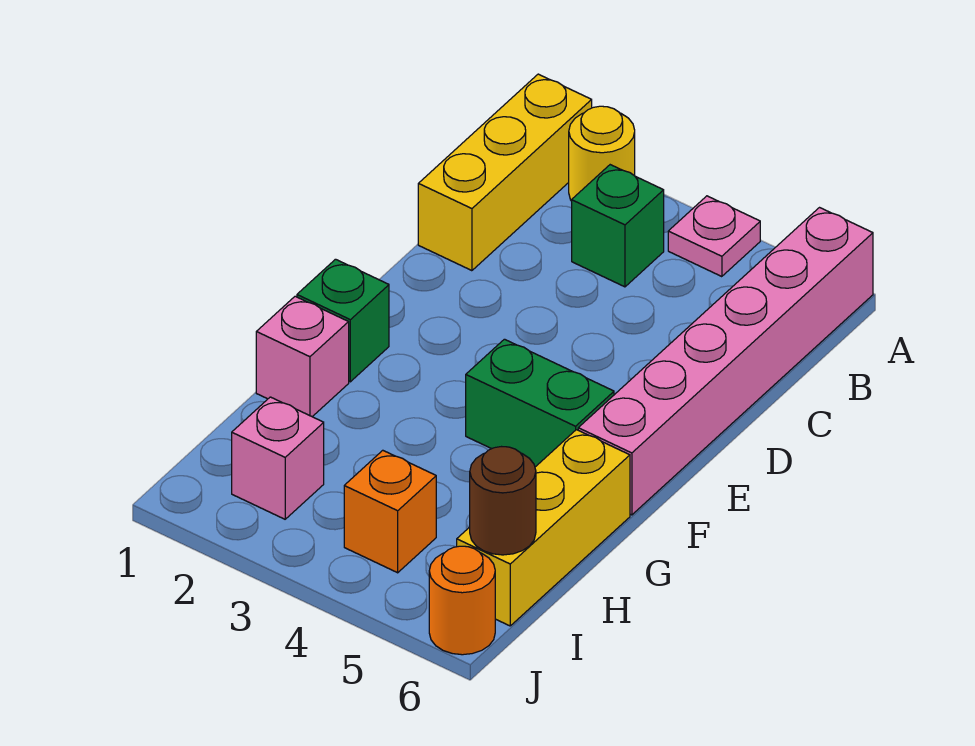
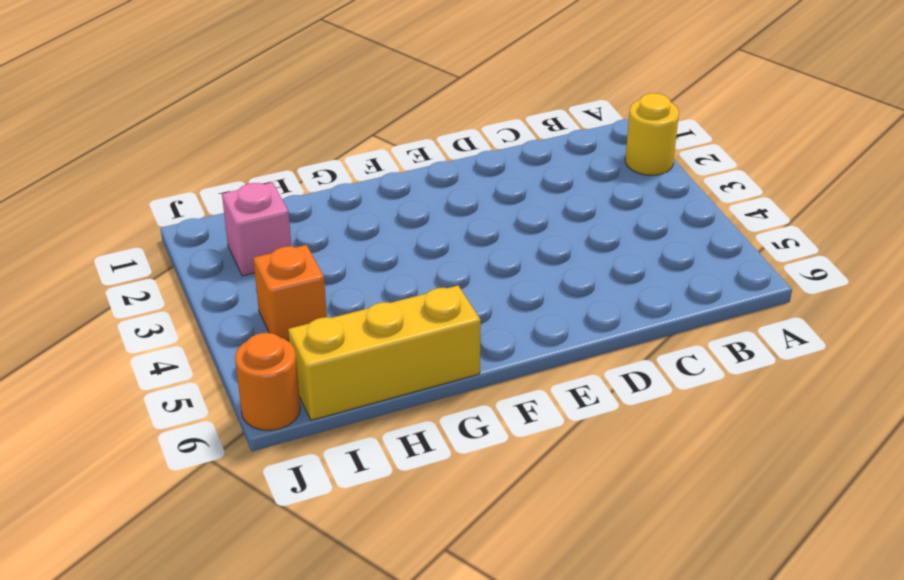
none -> yellow brick A1:C1 level 1
none -> pink plate A4 level 1
none -> pink brick A6:F6 level 1

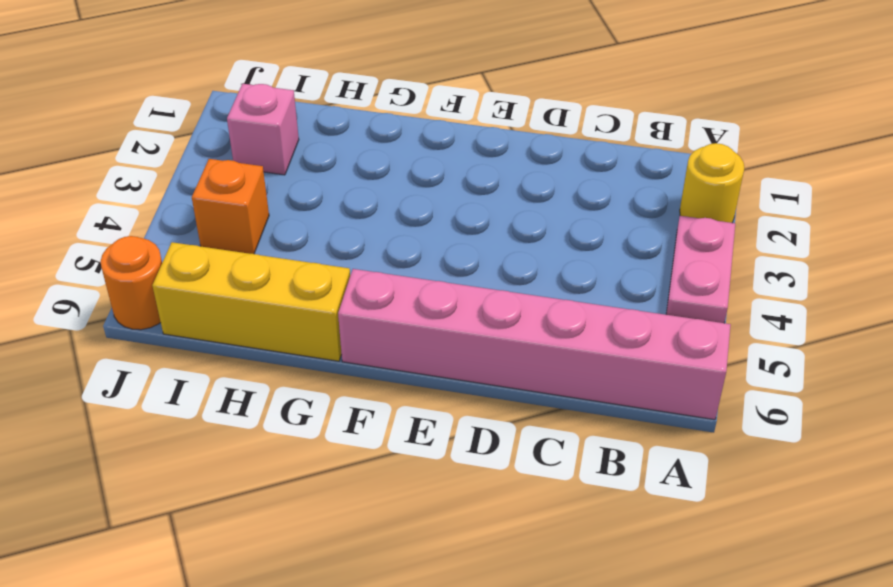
pink plate A3:A4 level 1 -> pink plate A4 level 1
none -> yellow brick A1:C1 level 1
none -> green brick B3 level 1
none -> green brick F1 level 1

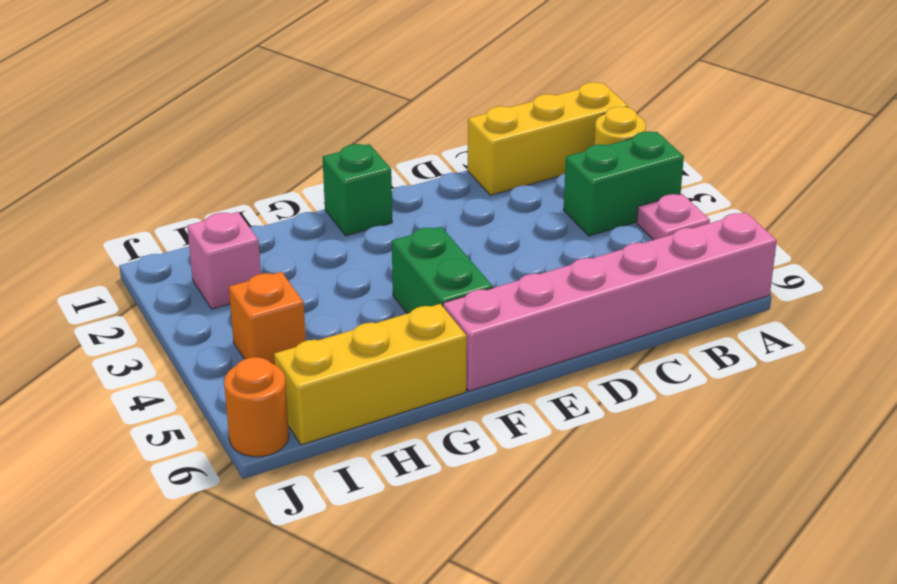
green brick A3:B3 level 1 -> green brick B3 level 1
none -> pink brick G1 level 1
none -> brown round brick I6 level 2

